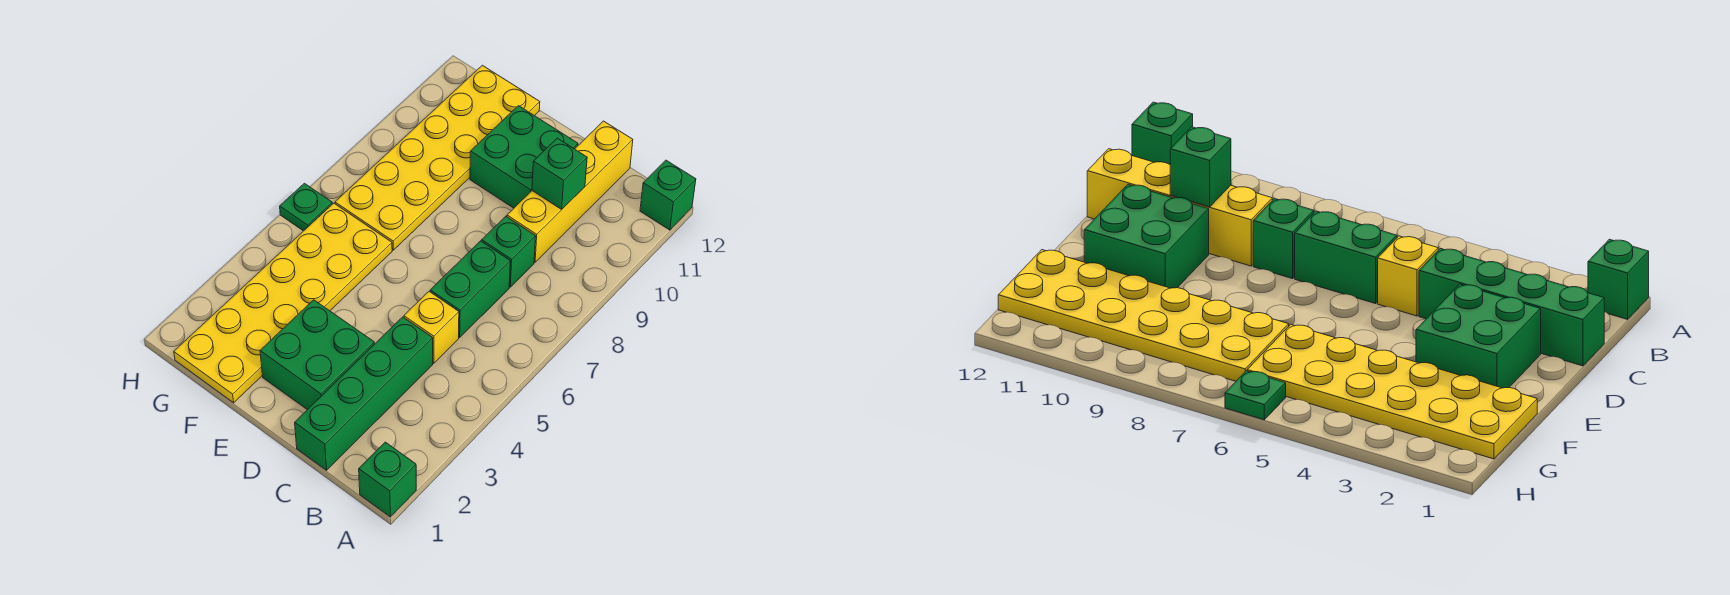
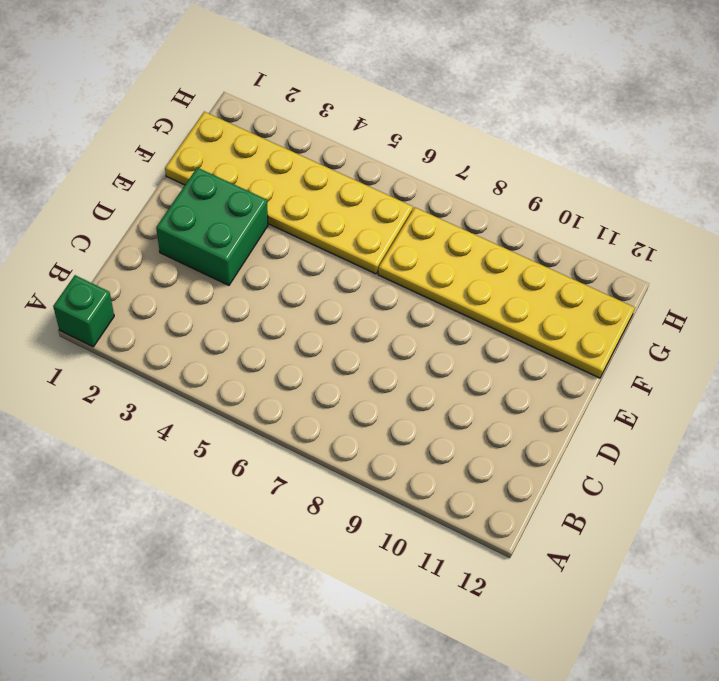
none -> green brick A12 level 1
none -> green brick C1:C4 level 1
none -> yellow brick C5 level 1

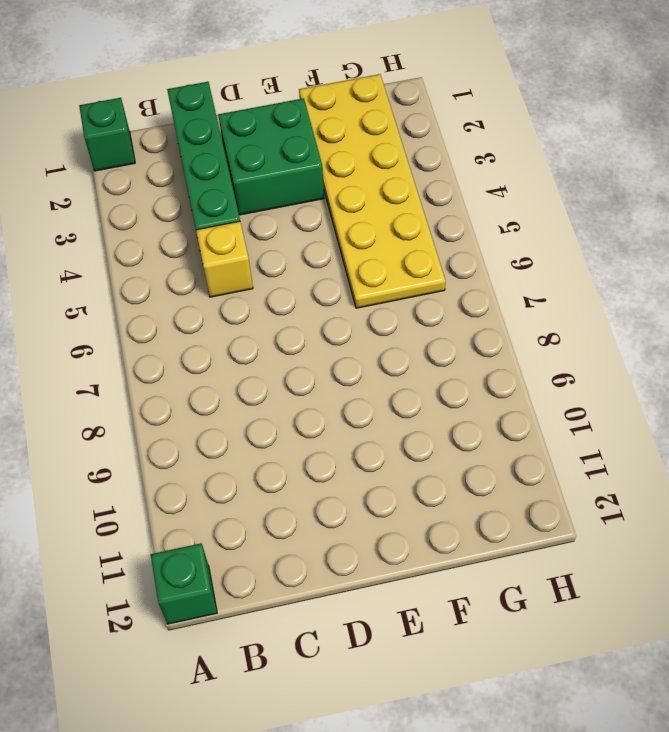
none -> green brick C6:C7 level 1
none -> green brick C8 level 1
none -> yellow brick C9:C12 level 1

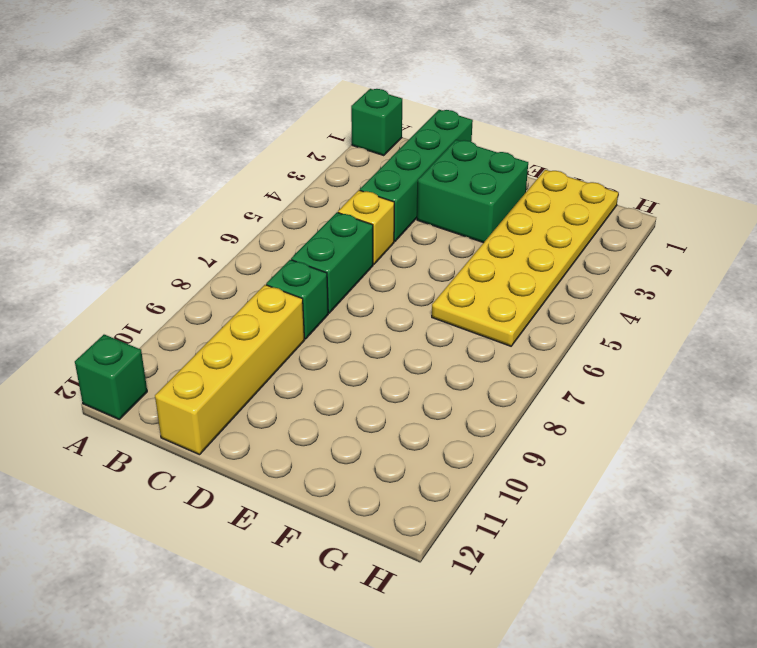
none -> green brick D10:E11 level 1
none -> yellow plate F7:G12 level 1
none -> green plate H6 level 1

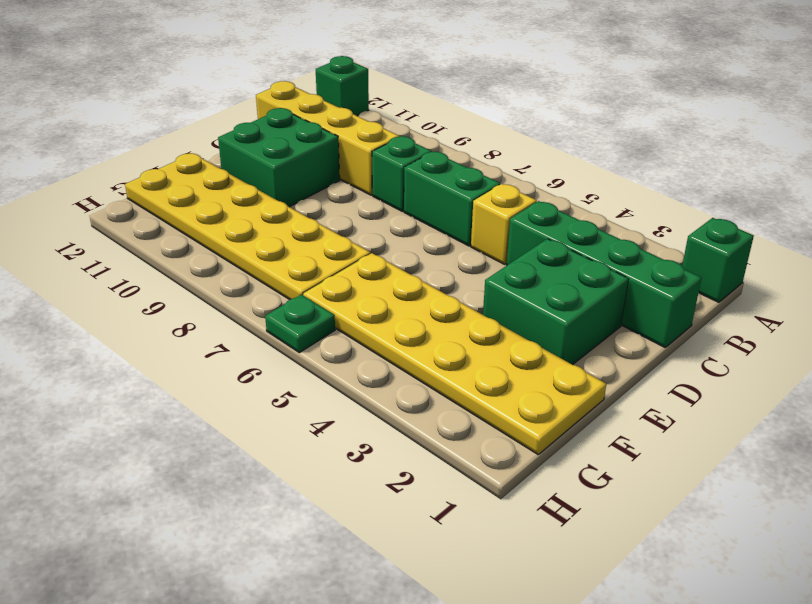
none -> green brick C10 level 2

